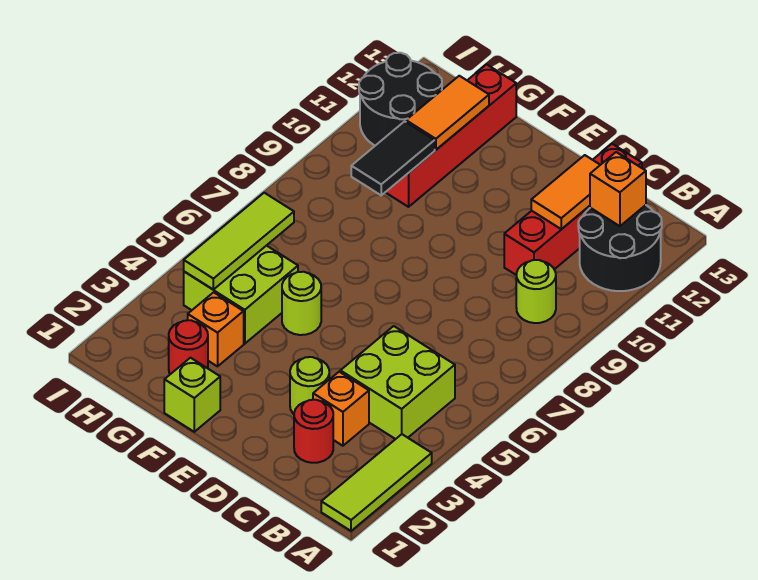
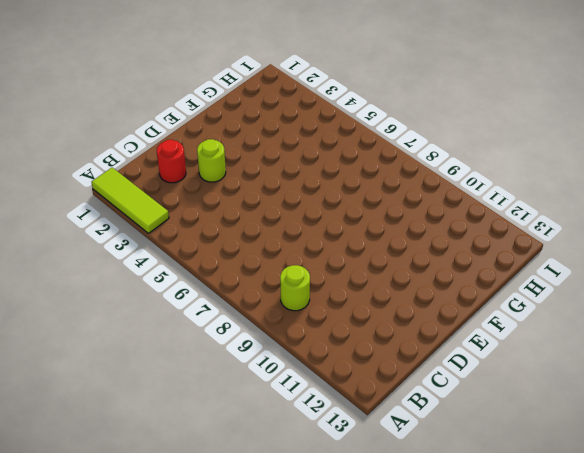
none -> black round brick A11:B12 level 1
none -> lime brick B4:C5 level 1
none -> orange brick C3 level 1

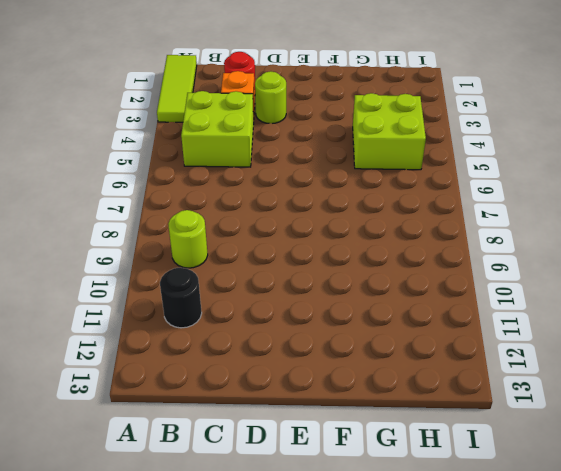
black round brick B11 level 1 -> black round brick A11:B12 level 1
none -> red brick C10:C13 level 1
none -> lime brick F1 level 1
none -> lime round brick F5 level 1

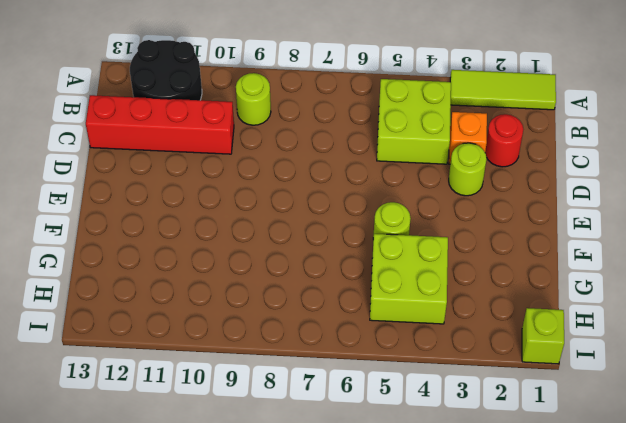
lime brick I1 level 1 -> lime brick F1 level 1
none -> red round brick G2 level 1
none -> orange brick G3 level 1
none -> red brick G10:G13 level 1

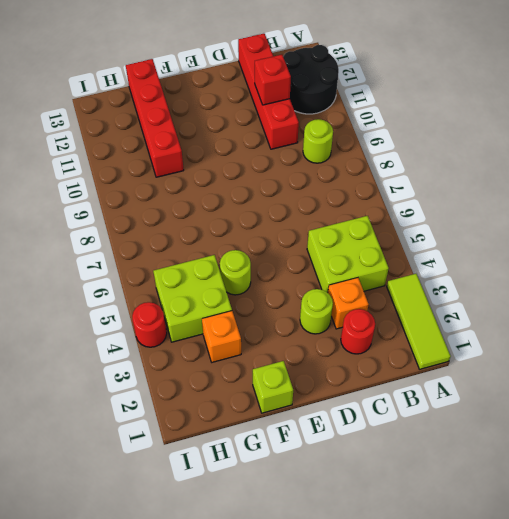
red brick C11 level 2 -> orange tile C11:C12 level 2
red round brick I4 level 1 -> red round brick G2 level 1
none -> black round brick H11:I12 level 1
none -> orange brick B12 level 2
none -> black tile G9:G10 level 2

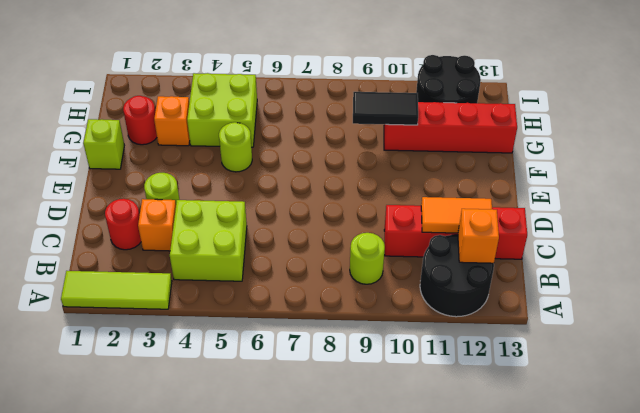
none -> orange tile G11:G12 level 2
none -> lime tile H4:H6 level 2

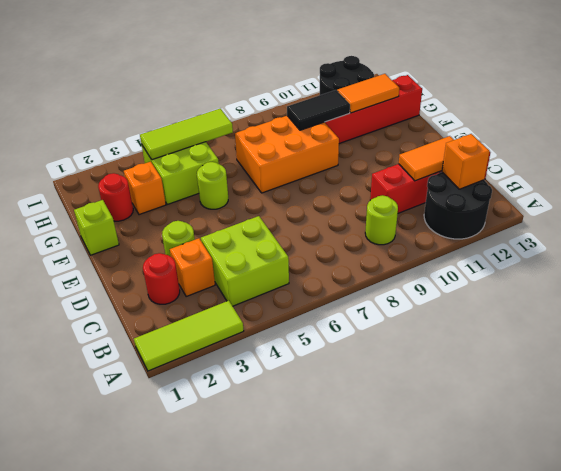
orange brick F7:G9 level 1 -> none

